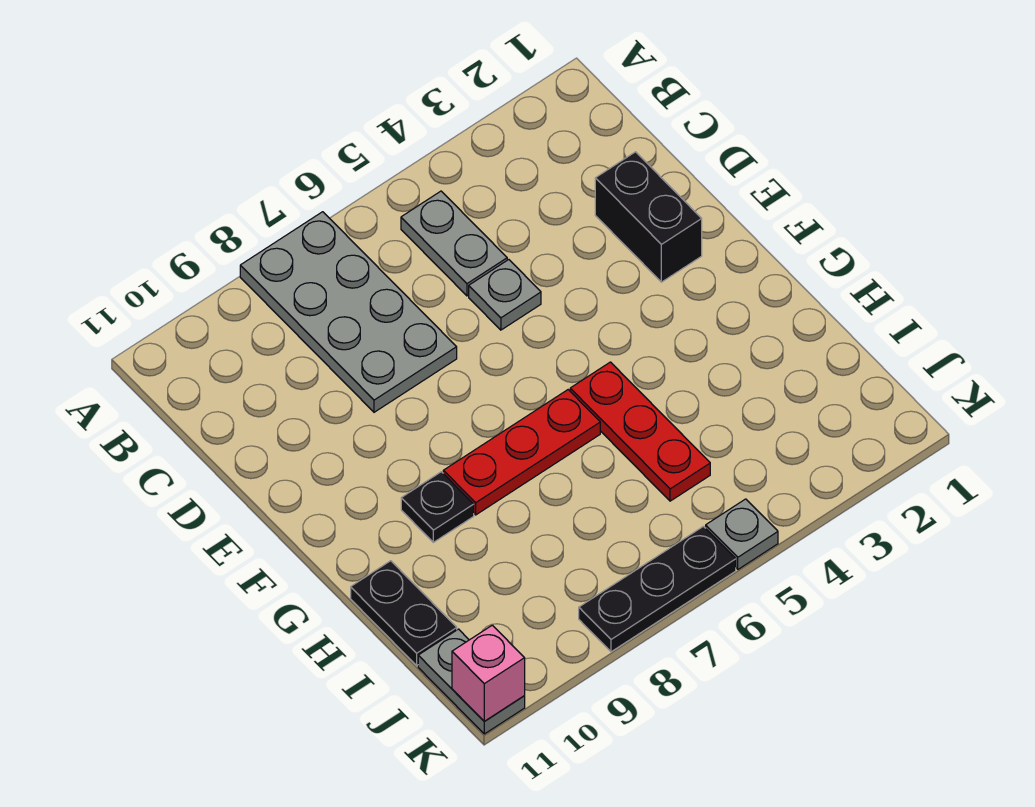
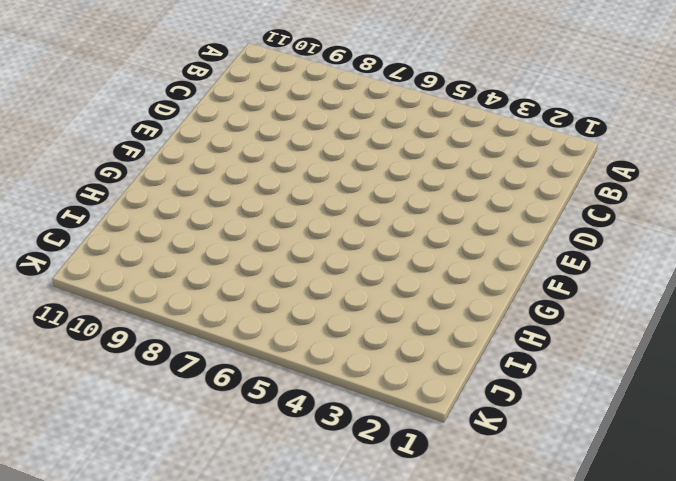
none -> grey plate A7:D8 level 1
none -> grey plate B5:C5 level 1
none -> black brick D2:E2 level 1

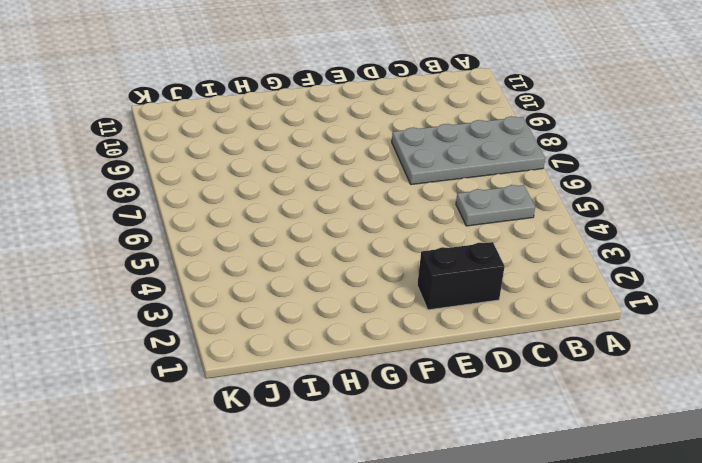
none -> grey plate D5 level 1
none -> red plate G5:I5 level 1
none -> red plate G6:G8 level 1

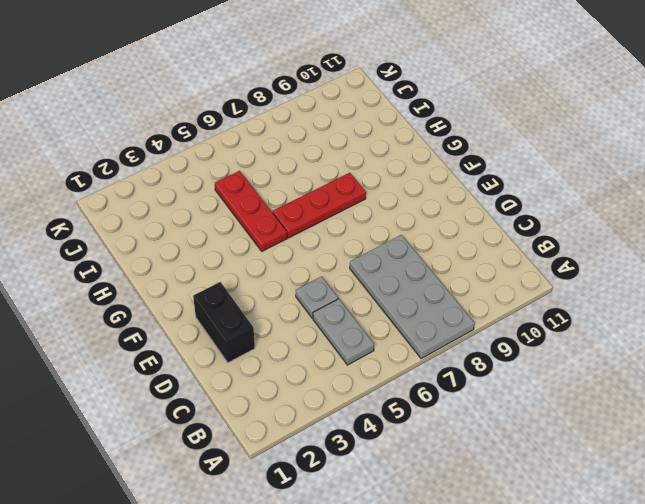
none -> black plate G9 level 1
none -> black plate H11:I11 level 1
none -> grey plate J11:K11 level 1

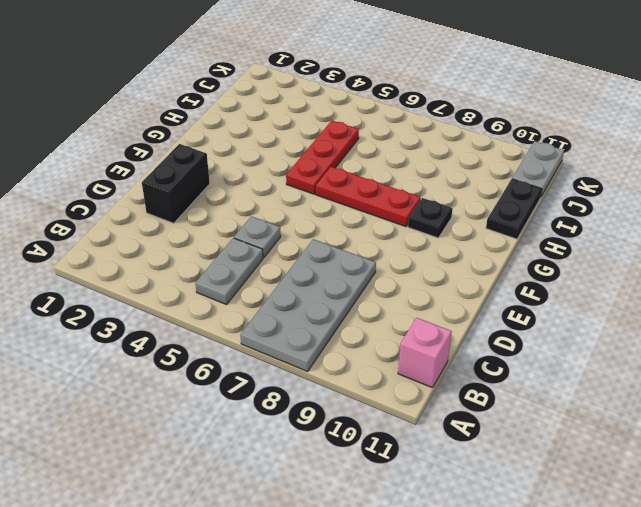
pink brick B11 level 1 -> pink brick K11 level 2
none -> grey plate K5 level 1
none -> black plate K6:K8 level 1

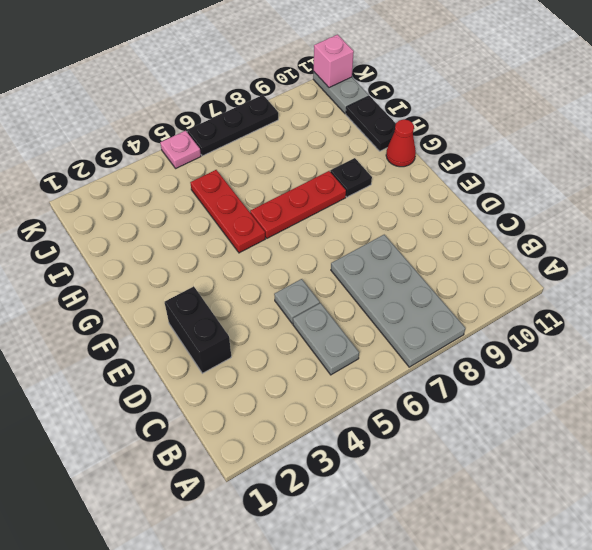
red cone G11 level 1 -> none
pink plate K5 level 1 -> grey plate K5 level 1

